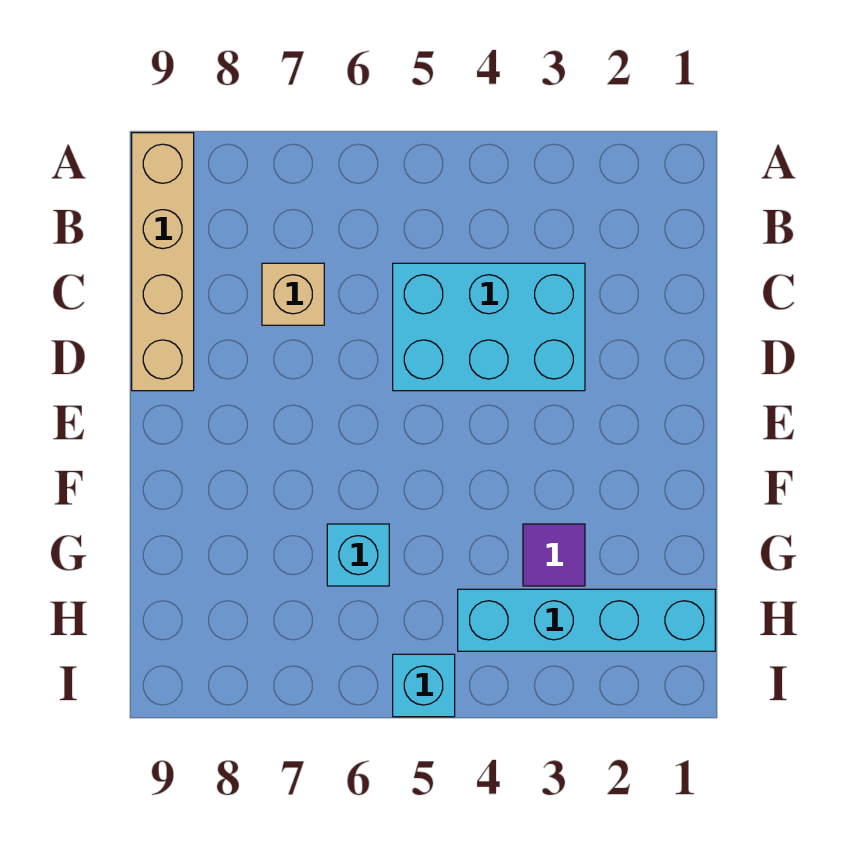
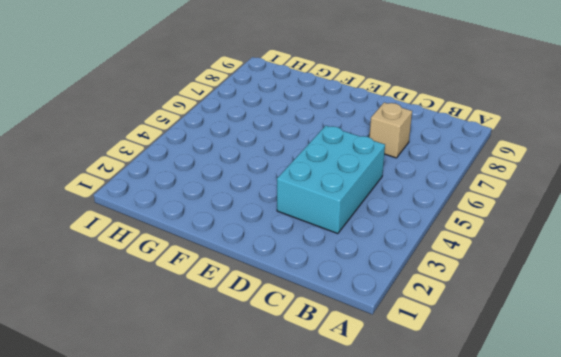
none -> tan brick A9:D9 level 1
none -> purple tile G3 level 1

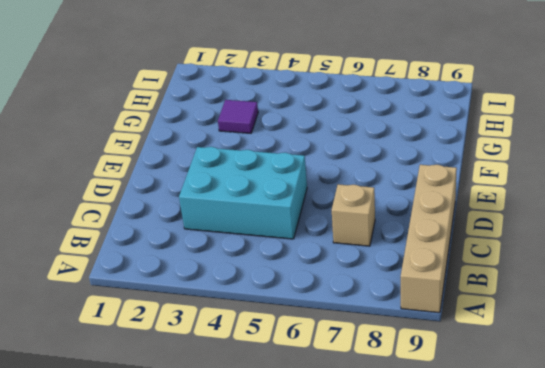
none -> cyan brick G6 level 1
none -> cyan brick H1:H4 level 1

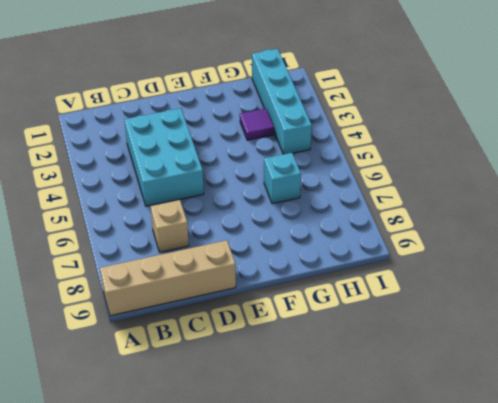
none -> cyan brick I5 level 1

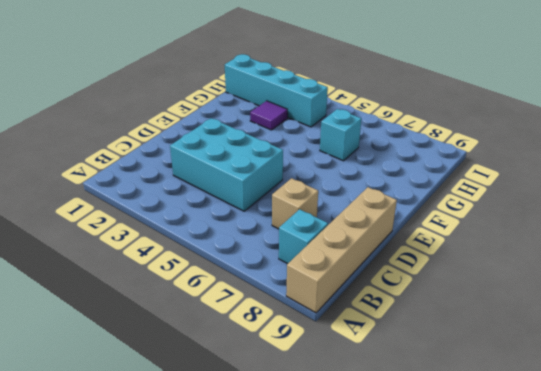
cyan brick B8 level 1 -> cyan brick I5 level 1

